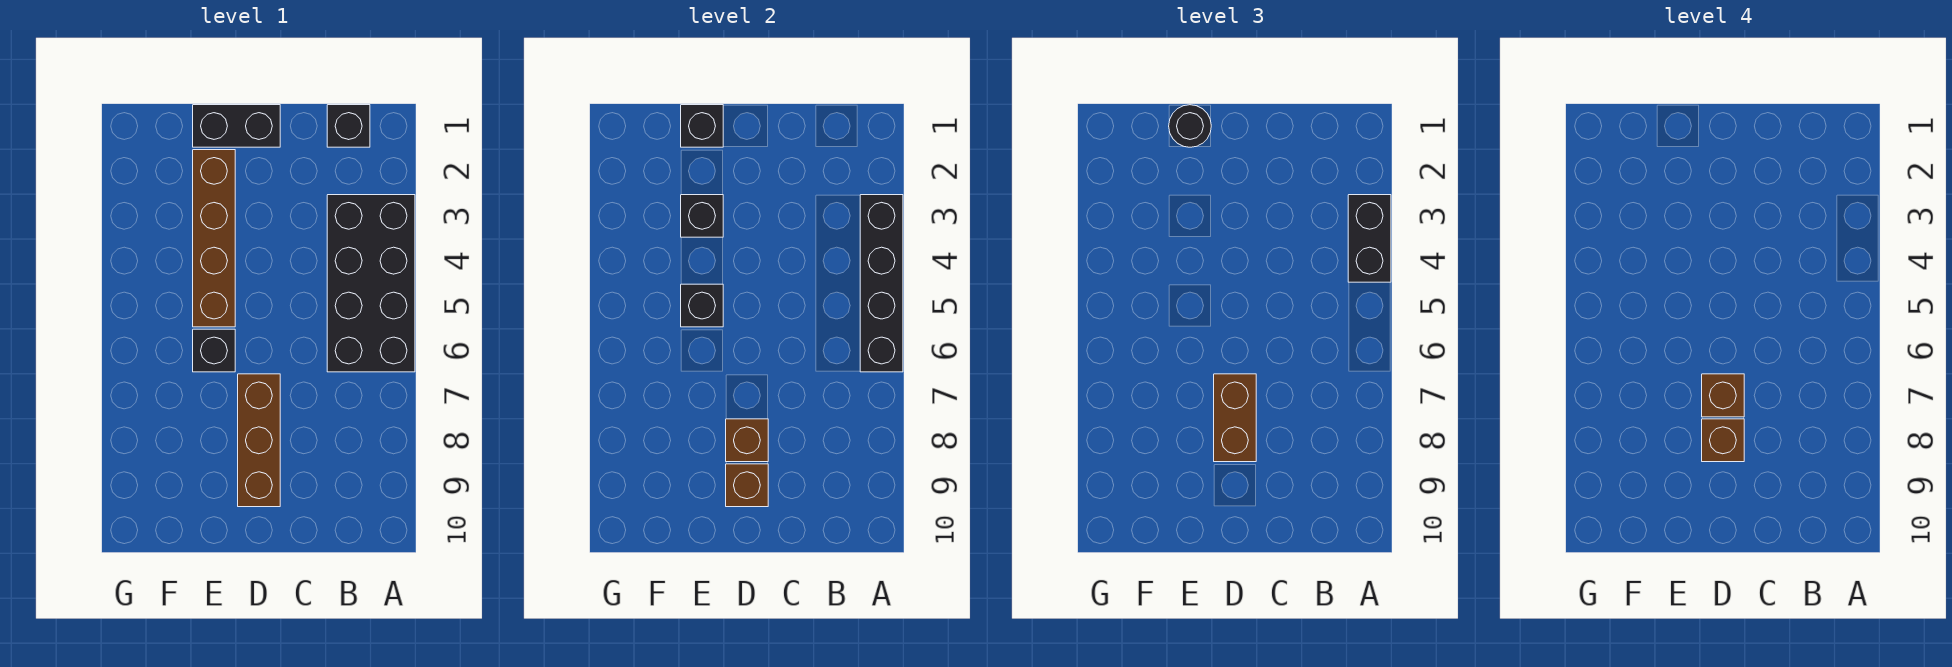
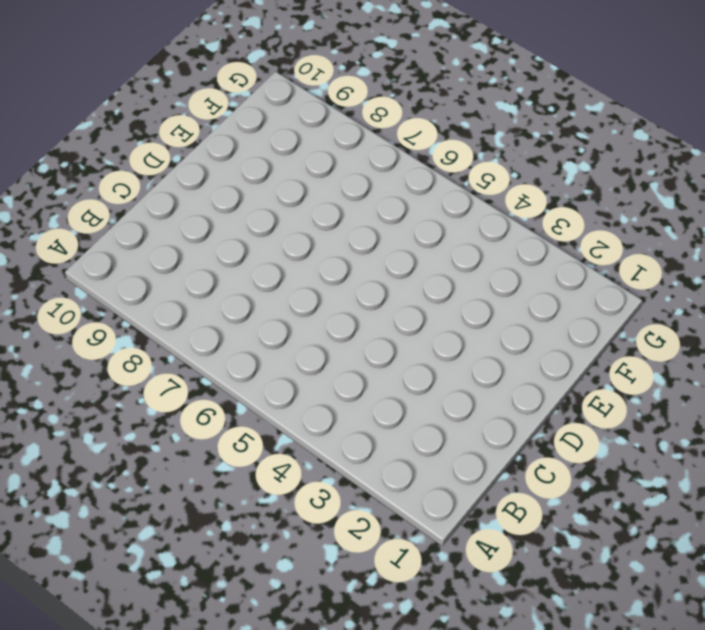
none -> black brick A3:B6 level 1
none -> black brick B1 level 1
none -> black brick D1:E1 level 1

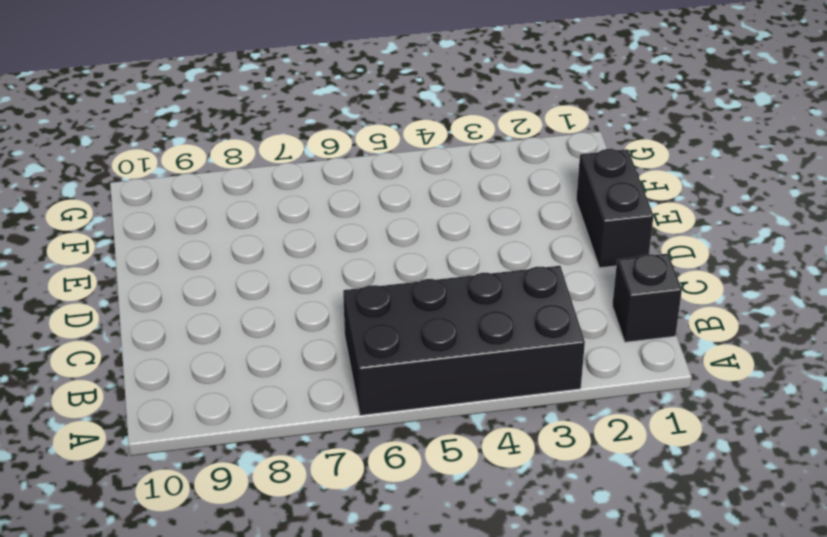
none -> brown brick D7:D9 level 1
none -> brown brick E2:E5 level 1
none -> black brick E6 level 1

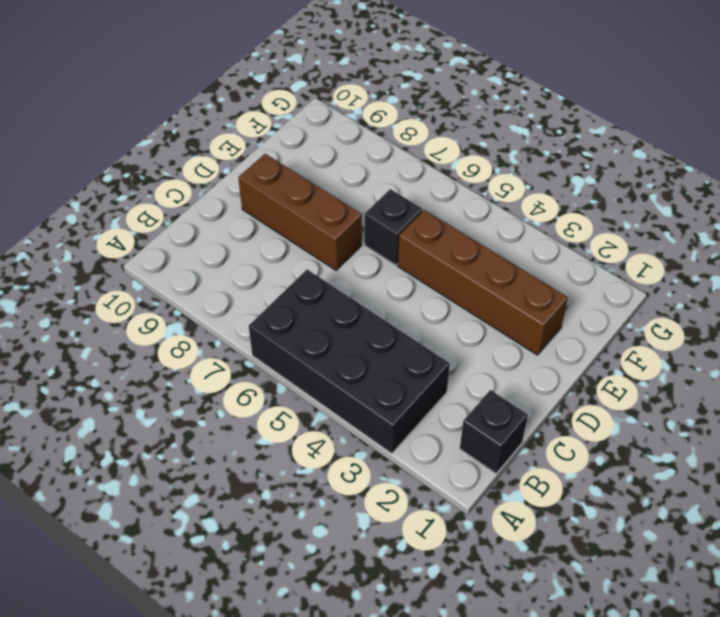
none -> black brick D1:E1 level 1
none -> black brick A3:A6 level 2
none -> brown brick D8 level 2

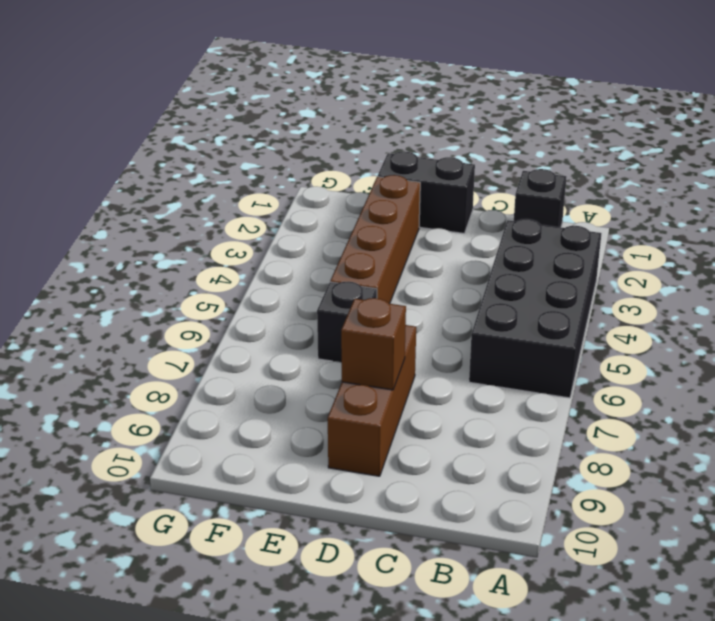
none -> black brick A3:A6 level 2
none -> brown brick D9 level 2
none -> black brick E1 level 2

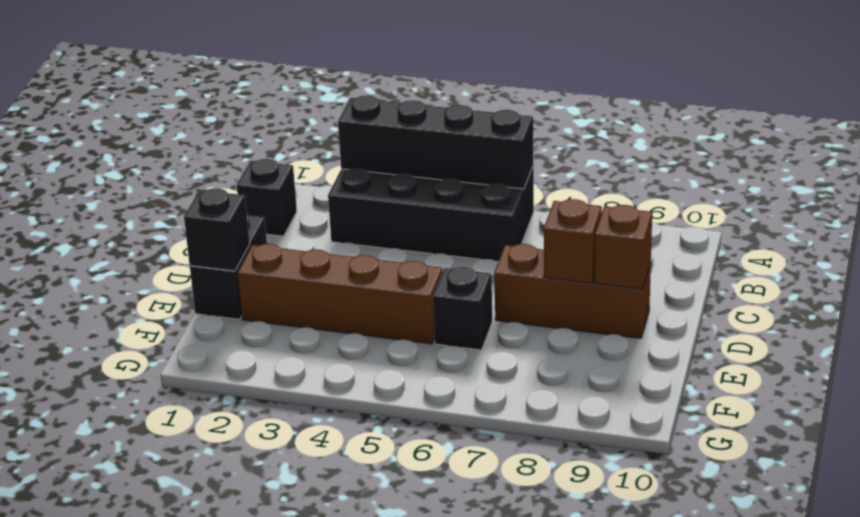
none -> black brick E3 level 2
none -> black brick E5 level 2
none -> black brick A3:A4 level 3

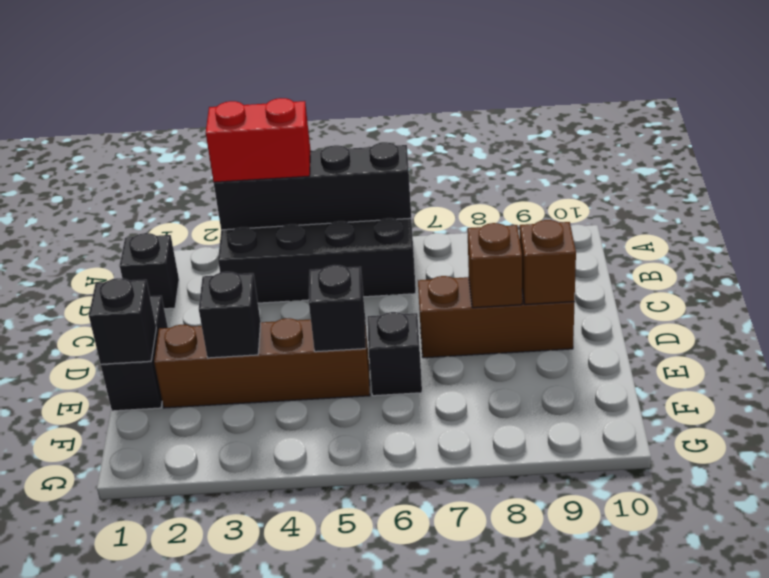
red brick A3:A4 level 3 -> black brick A3:A4 level 3
none -> brown brick D7:D8 level 3
none -> black round brick E1 level 3
none -> brown brick D7 level 4

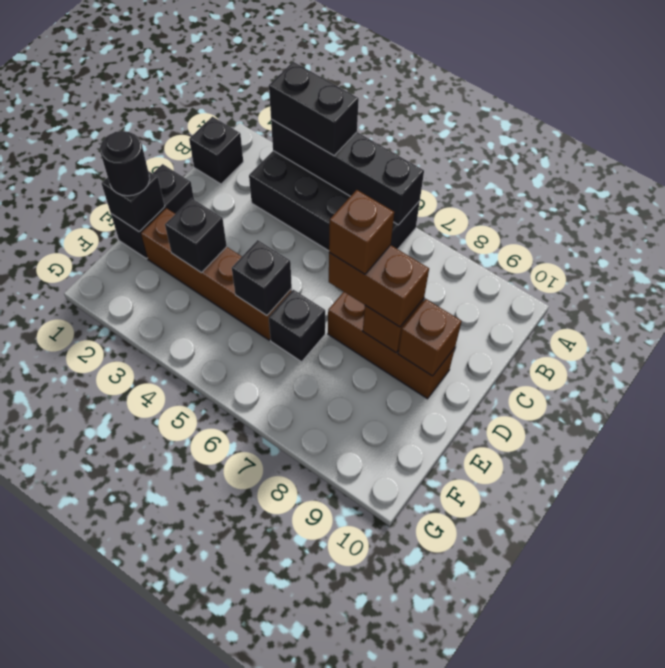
none -> brown brick D8 level 4

